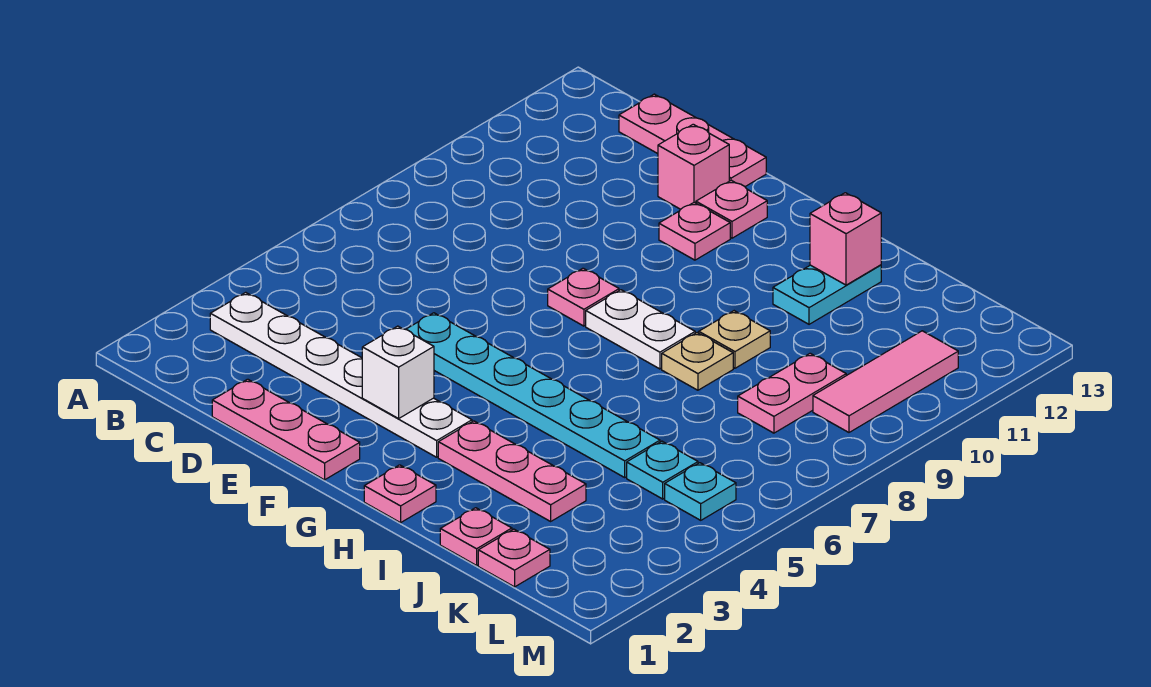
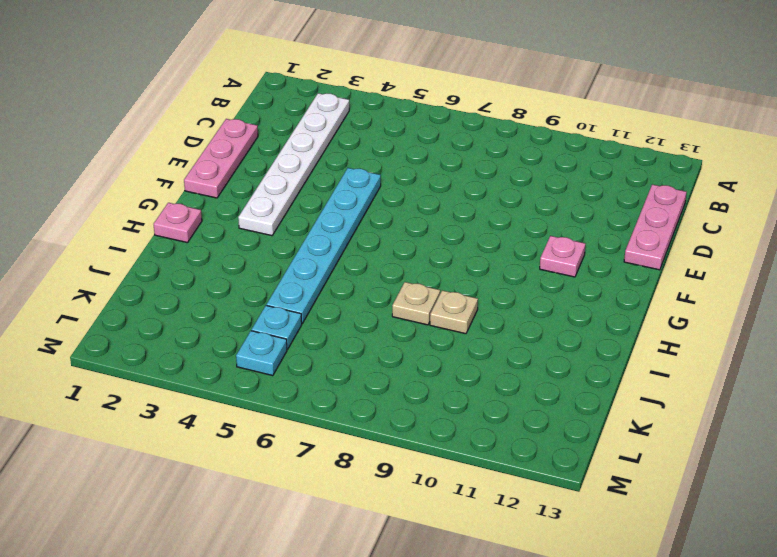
none -> pink brick E12 level 1
none -> pink plate F8 level 1
none -> pink plate F12 level 1

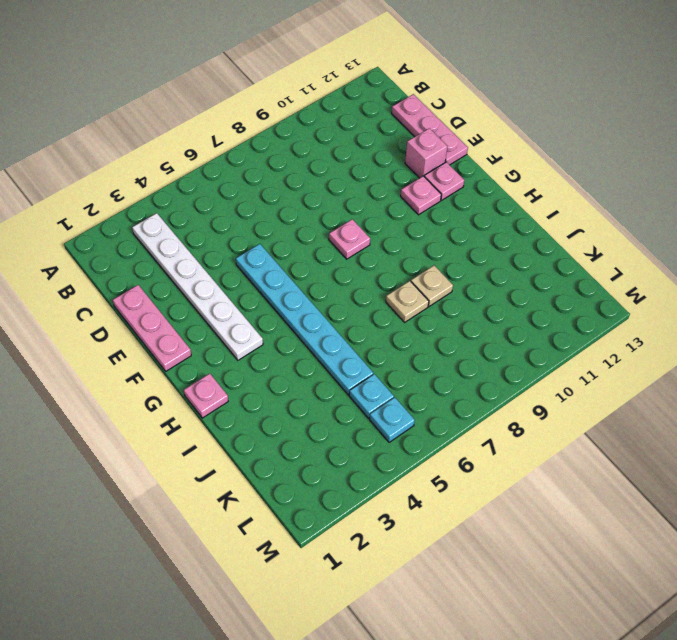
none -> white plate G8:H8 level 1
none -> pink plate H3:J3 level 1
none -> cyan plate I11:I12 level 1

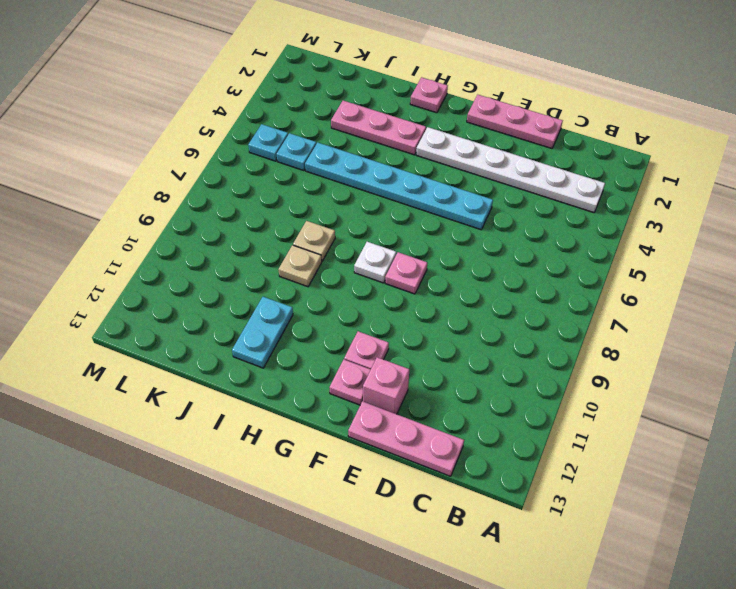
white plate G8 level 1 -> white plate G8:H8 level 1
none -> pink plate J1 level 1
none -> pink plate K1 level 1
none -> pink plate K8:K9 level 1

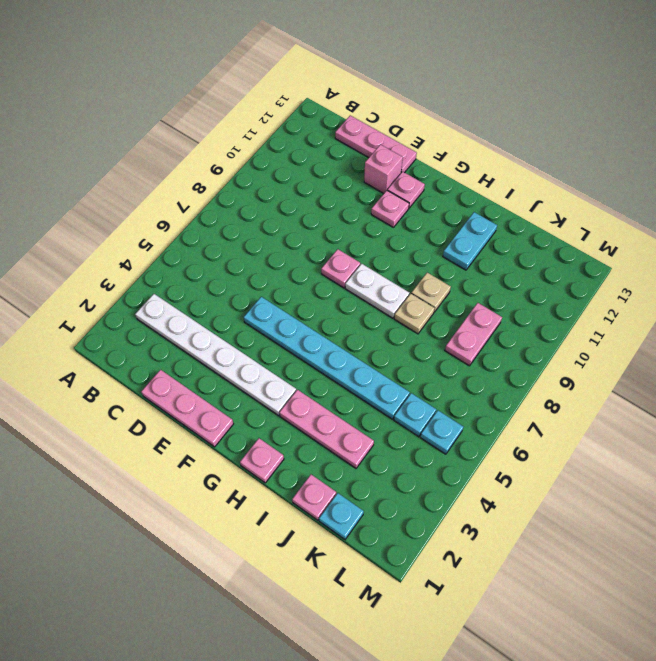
cyan plate K1 level 1 -> pink plate K1 level 1
none -> pink tile L9:L11 level 1
none -> white brick F3 level 2
none -> pink brick I12 level 2

